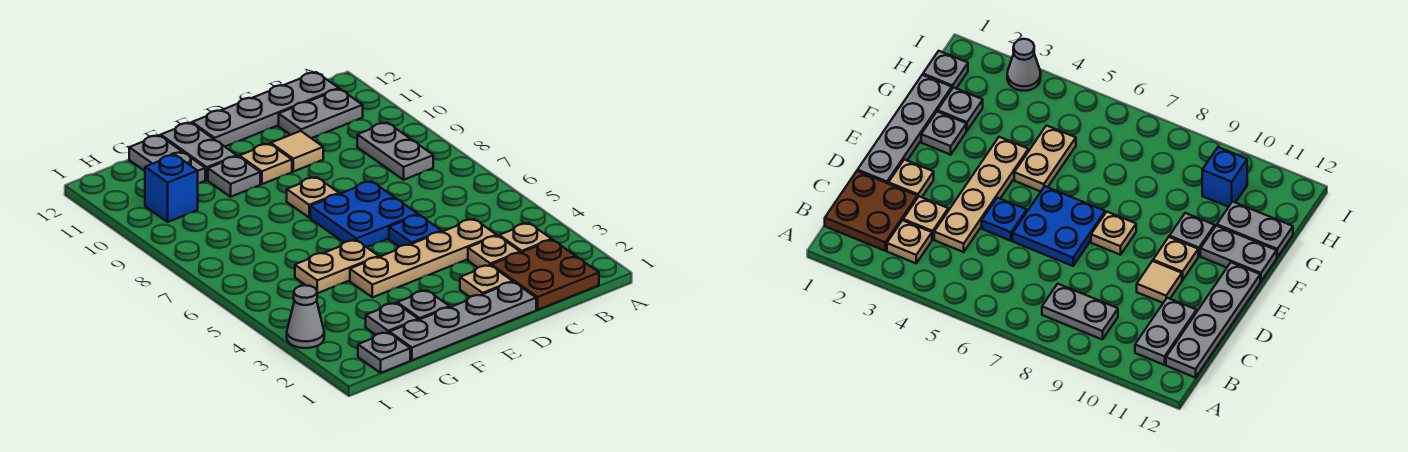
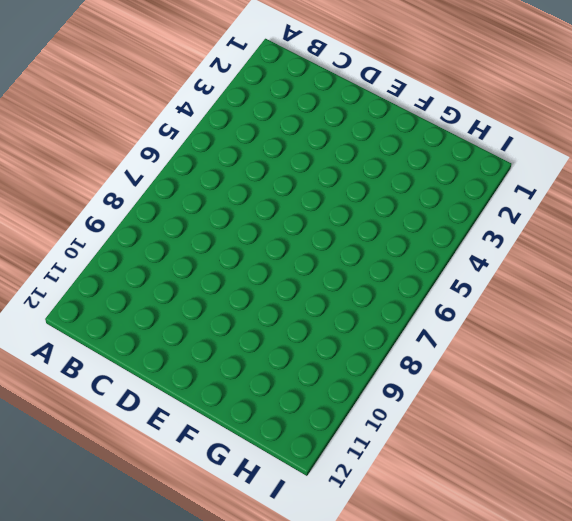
none -> brown plate B1:C2 level 1
none -> tan plate B3 level 1
none -> grey plate B8:B9 level 1

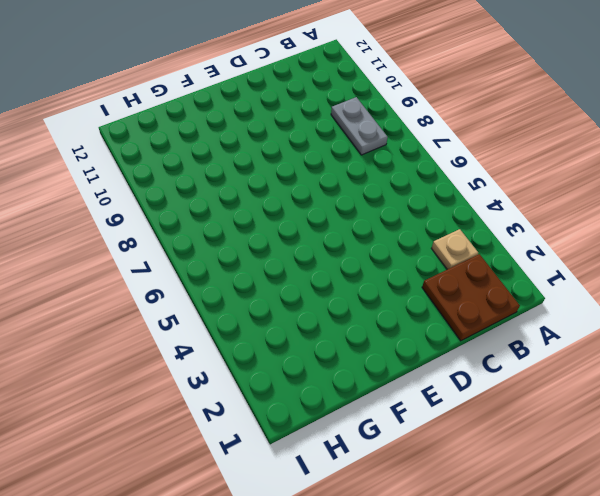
none -> grey plate B11:C11 level 1
none -> grey plate B12:E12 level 1
none -> tan plate C3 level 1

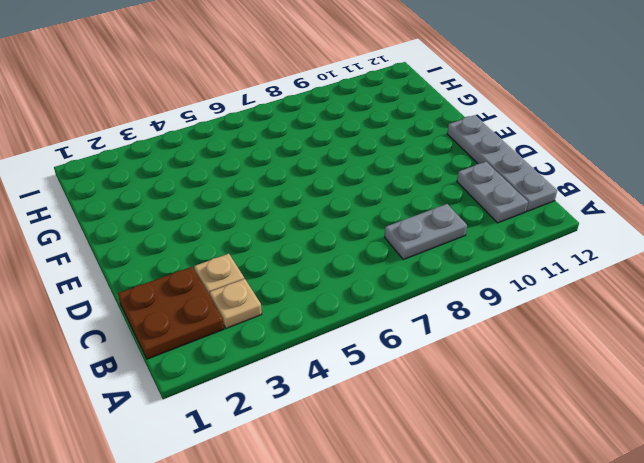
none -> tan plate C4:F4 level 1
none -> grey plate D1:G1 level 1
none -> tan plate D2 level 1

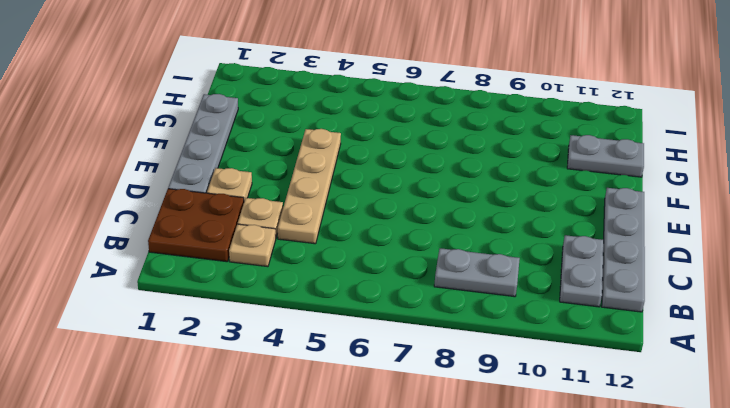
none -> blue plate D5 level 1
none -> blue plate D6:E7 level 1
none -> tan tile D10 level 1

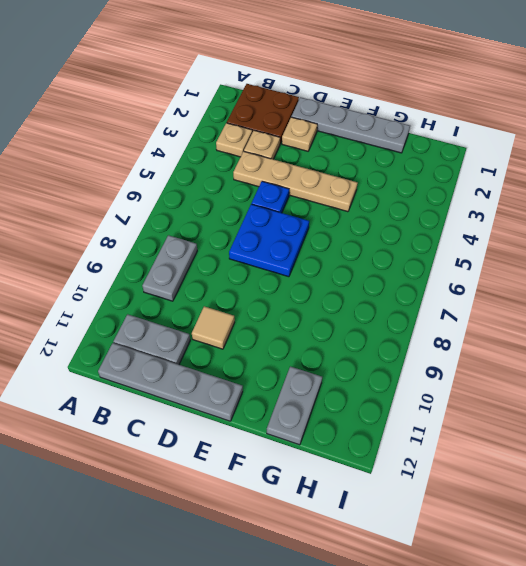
none -> tan plate E8 level 1
none -> tan plate E10 level 1
none -> grey plate F2 level 1

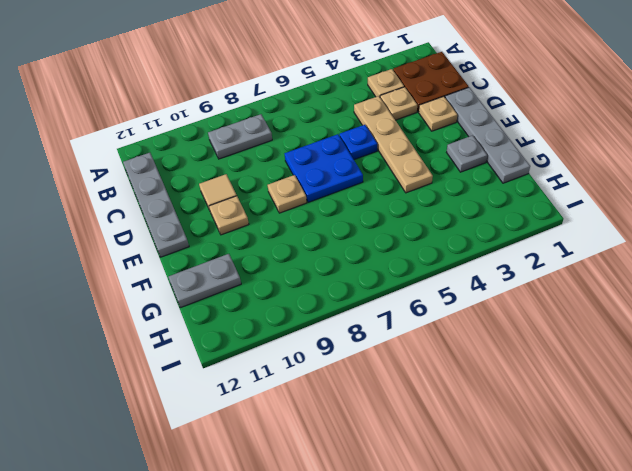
none -> grey plate B11:C11 level 1
none -> tan plate F5:G5 level 1
none -> grey plate F10 level 1

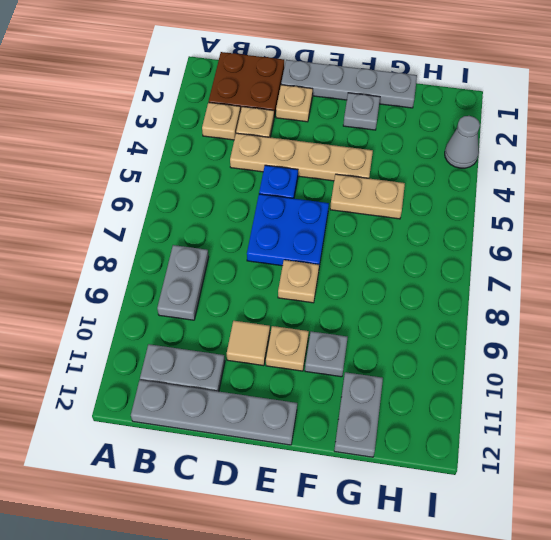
none -> grey plate F11:F12 level 1
none -> grey plate G2 level 1
none -> grey plate H1 level 1

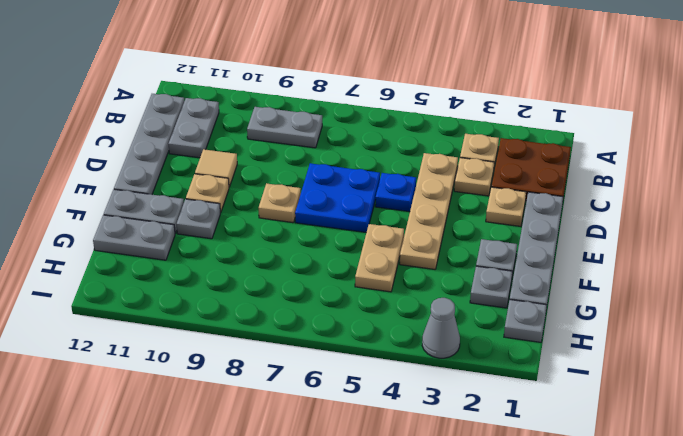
none -> blue brick H10 level 1

